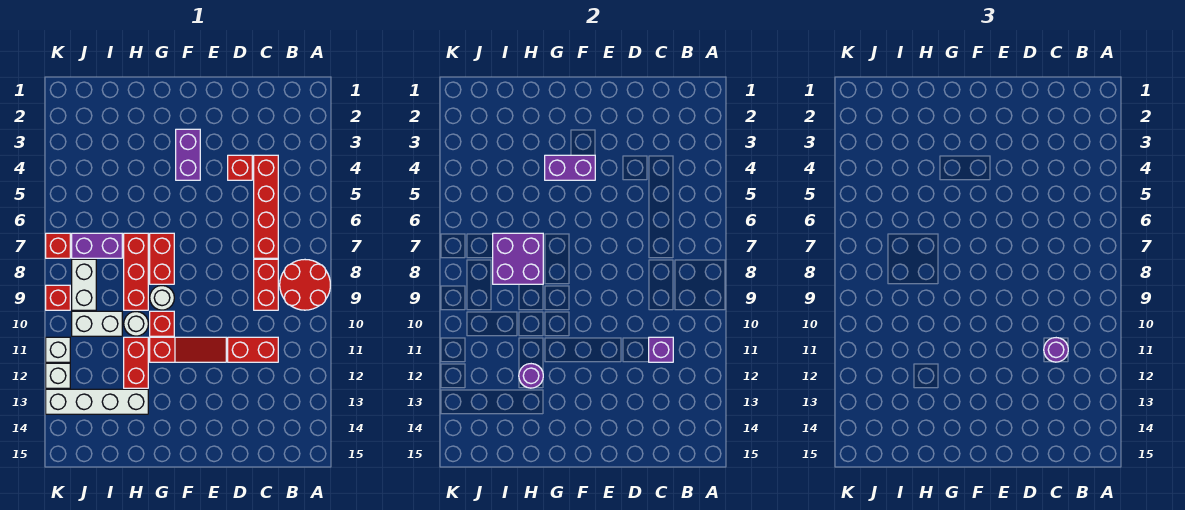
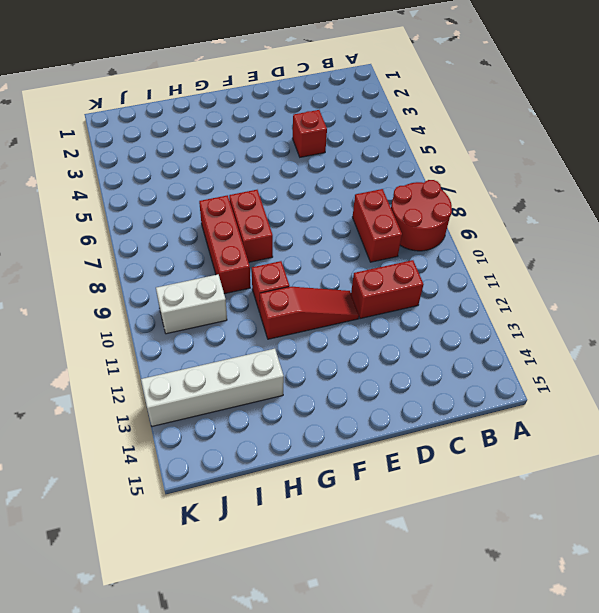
none -> red brick C4:C7 level 1
none -> purple brick F3:F4 level 1
none -> white round brick G9 level 1

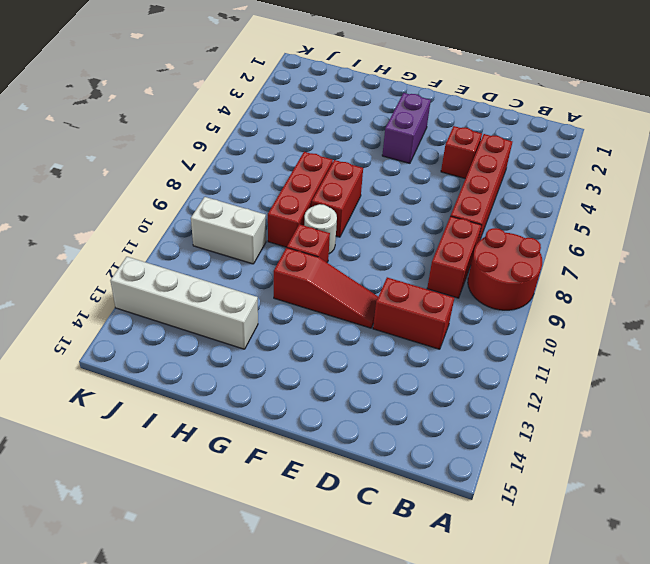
none -> white round brick H10 level 1
none -> red brick H11:H12 level 1
none -> purple brick I7:J7 level 1

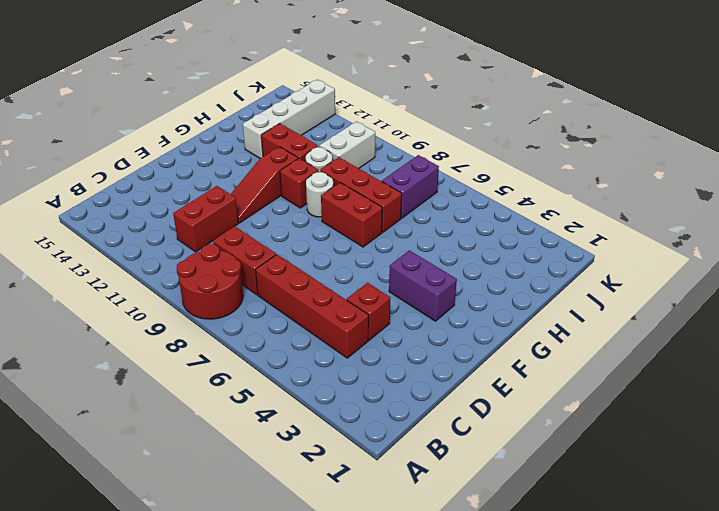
none -> white brick J8:J9 level 1
none -> red brick K7 level 1
none -> red brick K9 level 1

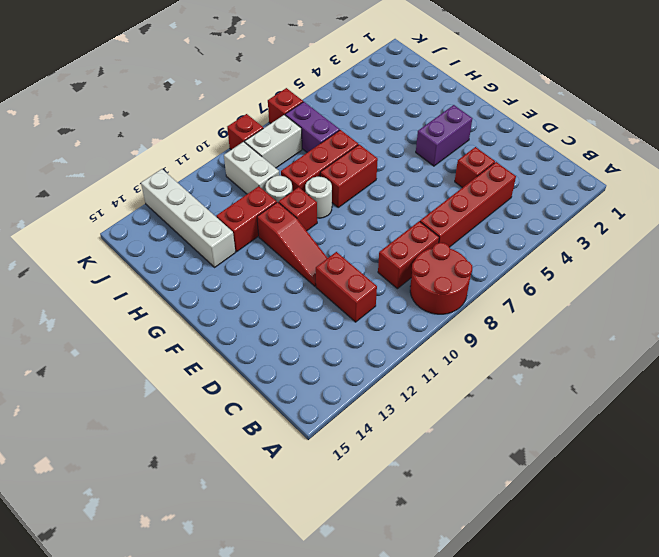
none -> white brick K11 level 1
none -> white brick K12 level 1
none -> purple brick C11 level 2

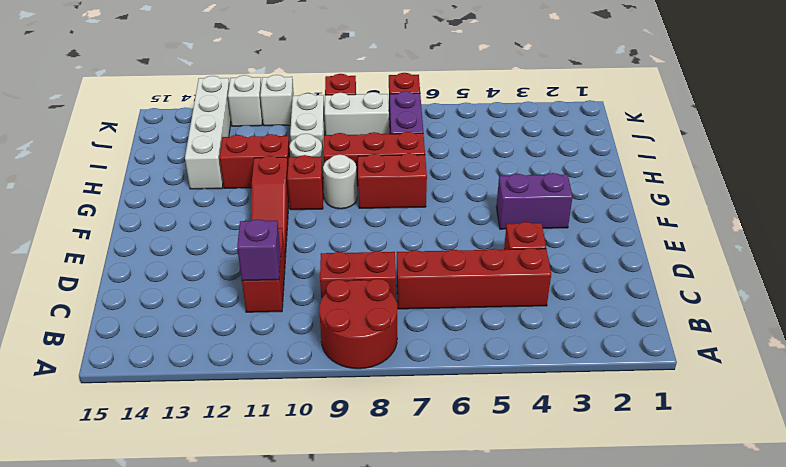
none -> purple brick F4:G4 level 2
none -> purple brick H7:I8 level 2
none -> purple round brick H12 level 2

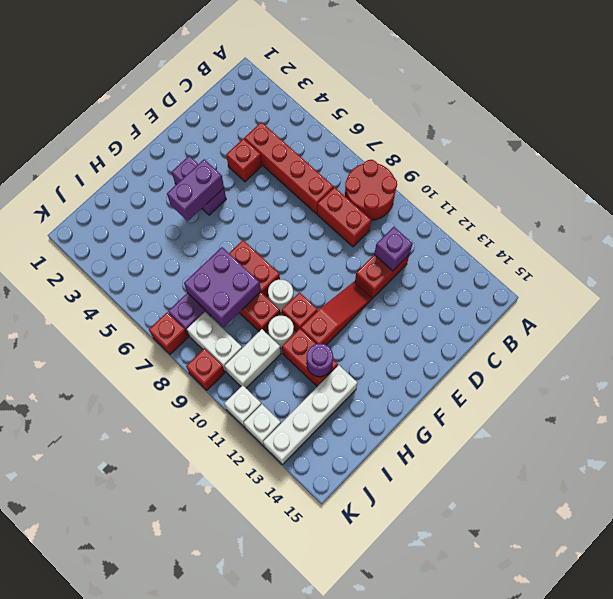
none -> purple round brick C11 level 3

